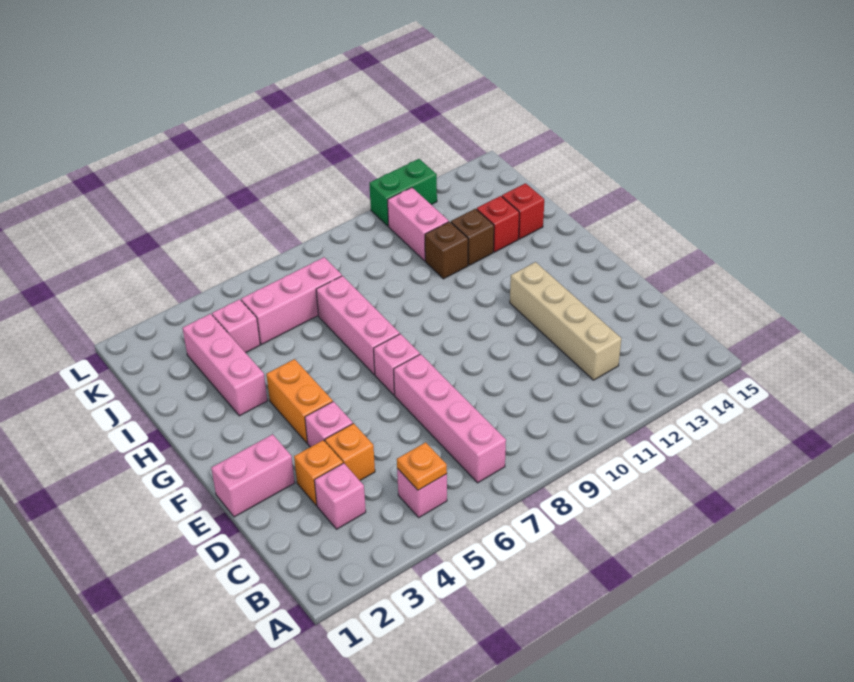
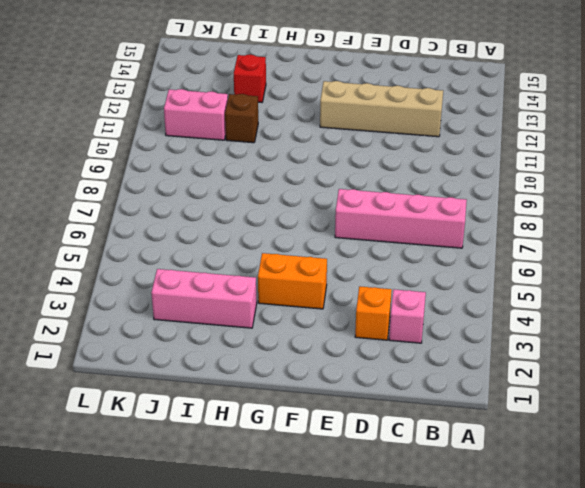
none -> pink brick B5 level 1
none -> orange brick D4 level 1
none -> pink brick E1:E2 level 1

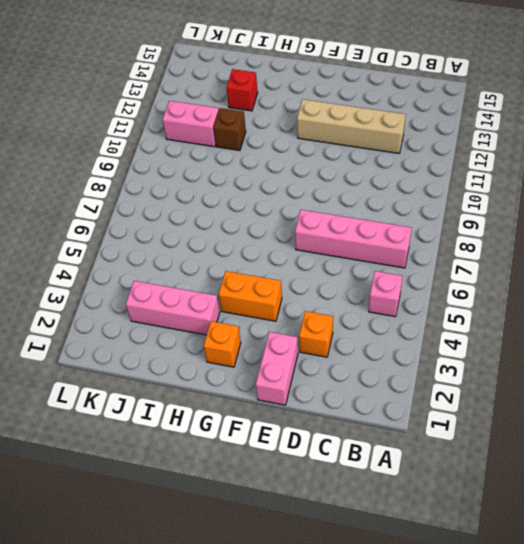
orange brick G2 level 1 -> orange brick D4 level 1
none -> pink brick C3 level 1
none -> pink brick E4 level 1
none -> pink brick F7 level 1

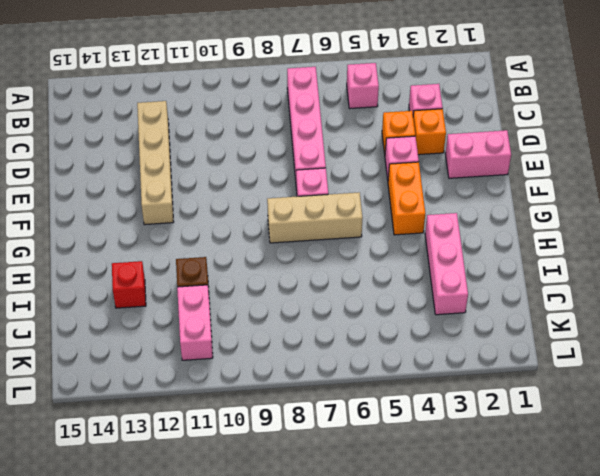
tan brick G6:G8 level 1 -> pink brick G7:I7 level 1
none -> brown brick I12 level 1
none -> red brick I14 level 1
none -> pink brick J4 level 1

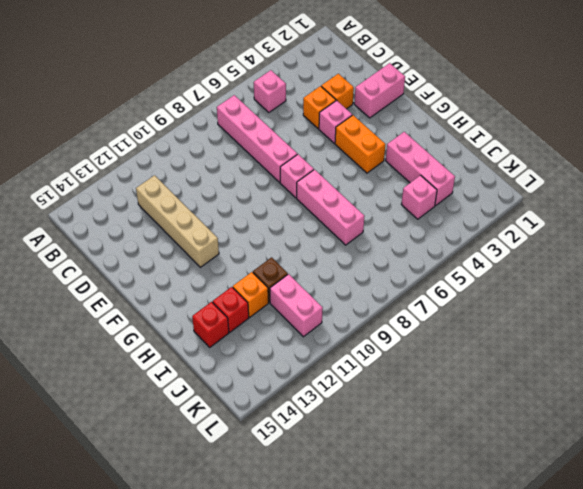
orange brick I12 level 1 -> brown brick I12 level 1
none -> pink brick C3 level 1
none -> pink brick J5:J7 level 1
none -> green brick L11:L12 level 1

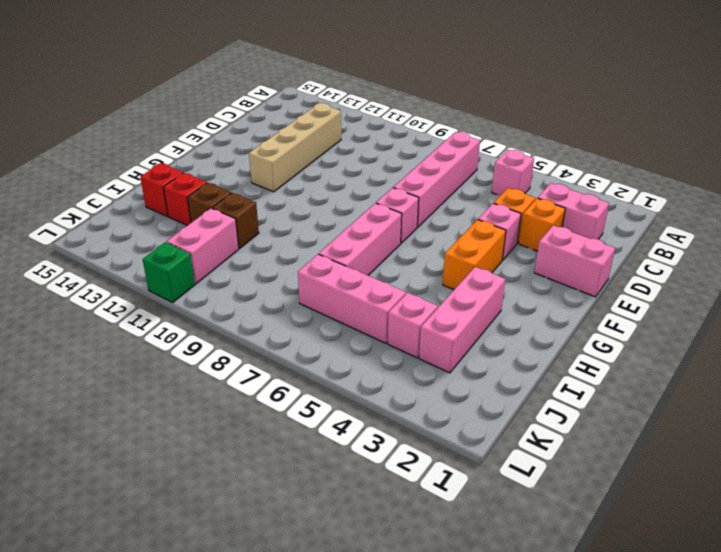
pink brick C2:C3 level 1 -> pink brick C3 level 1
green brick L11 level 1 -> green brick L11:L12 level 1
none -> orange plate B5 level 2

